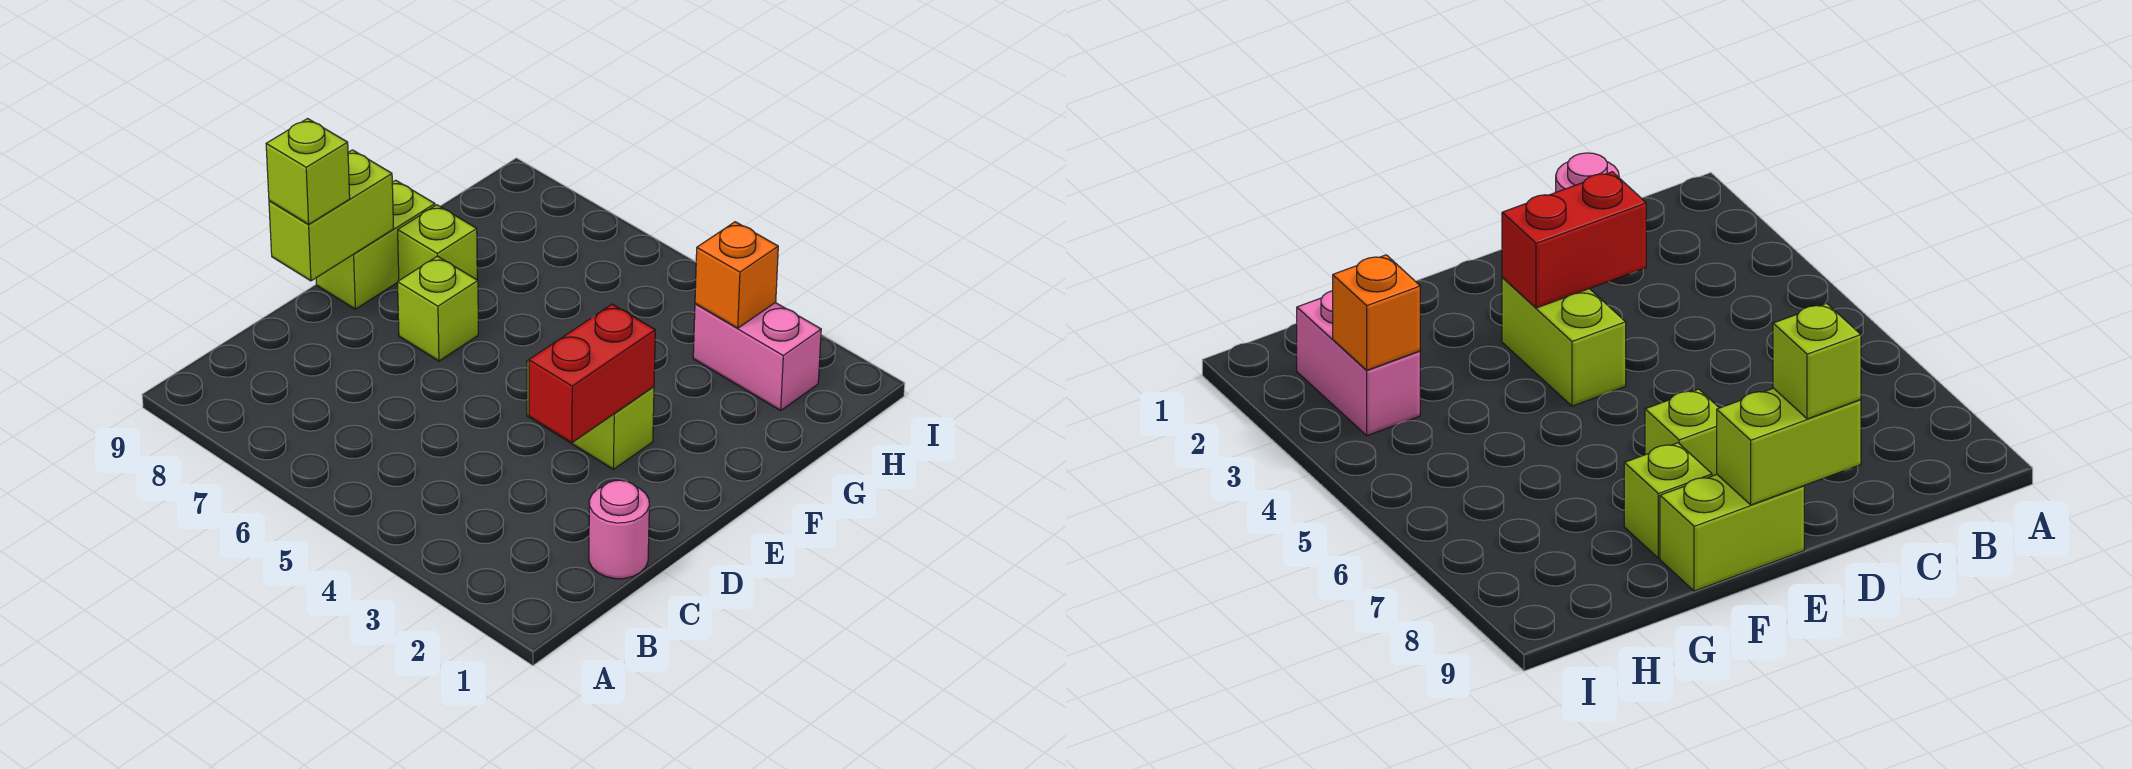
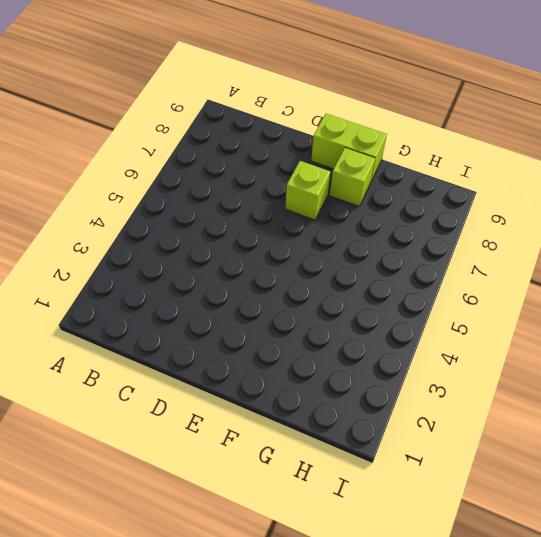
none -> pink round brick C1 level 1
none -> lime brick E3:E4 level 1

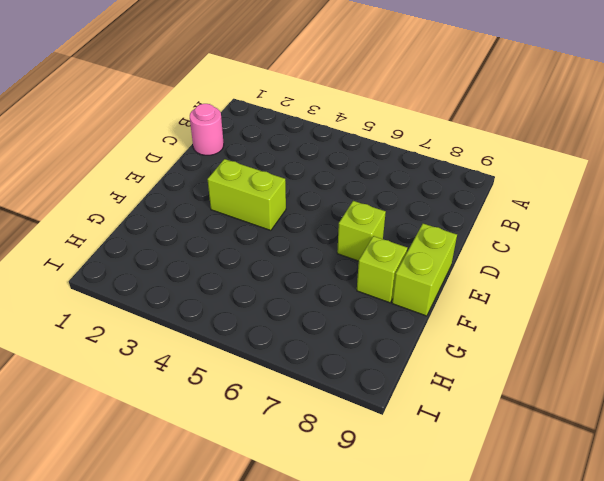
none -> pink brick H2:H3 level 1
none -> red brick D3:E3 level 2

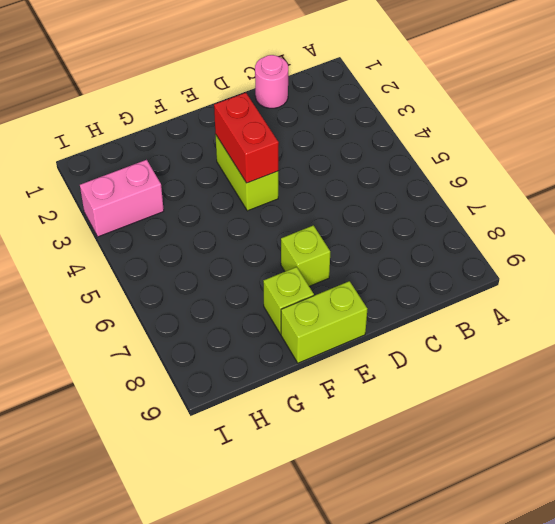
red brick E3:E4 level 2 -> red brick D3:E3 level 2
pink brick H3:I3 level 1 -> pink brick H2:H3 level 1
none -> lime brick D9:E9 level 2
none -> orange brick H3 level 2

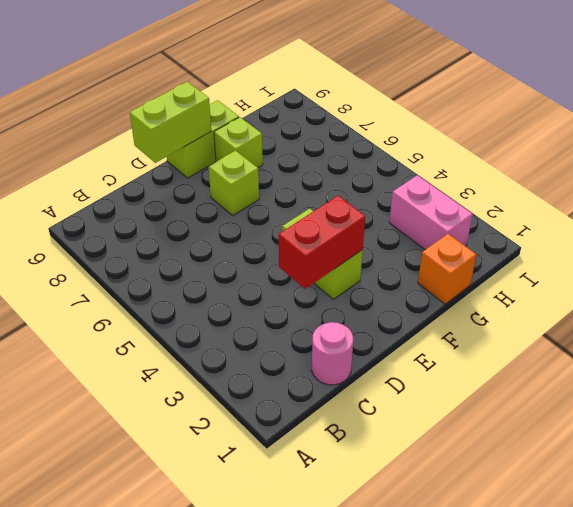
orange brick G1 level 1 -> orange brick H3 level 2
none -> lime brick D9 level 3

